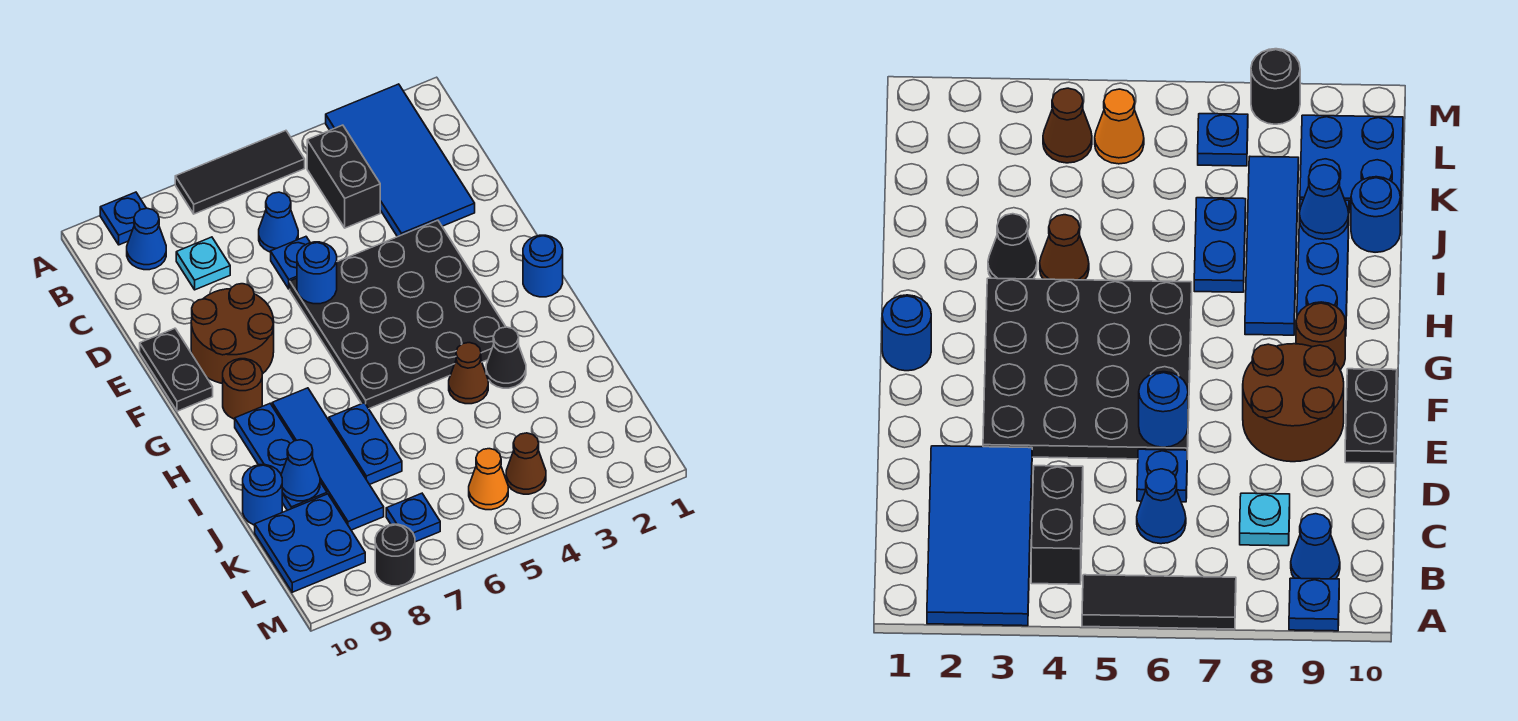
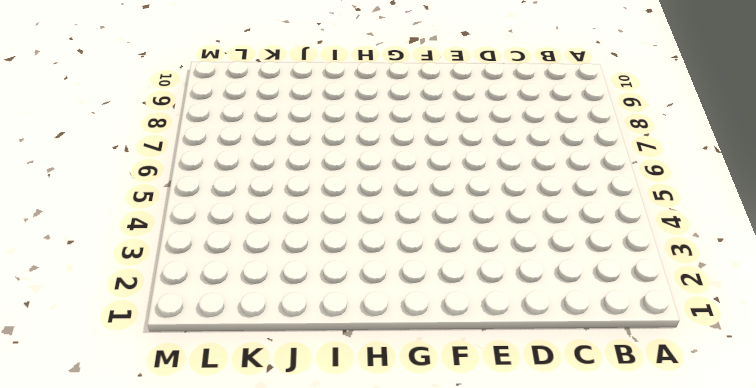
none -> blue tile A2:D3 level 1
none -> black tile A5:A7 level 1
none -> blue plate A9 level 1

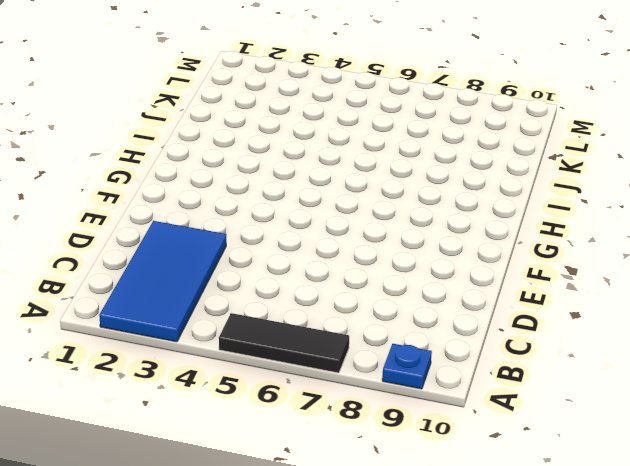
none -> black brick B4:C4 level 1
none -> blue cone B9 level 1
none -> blue cone C6 level 1

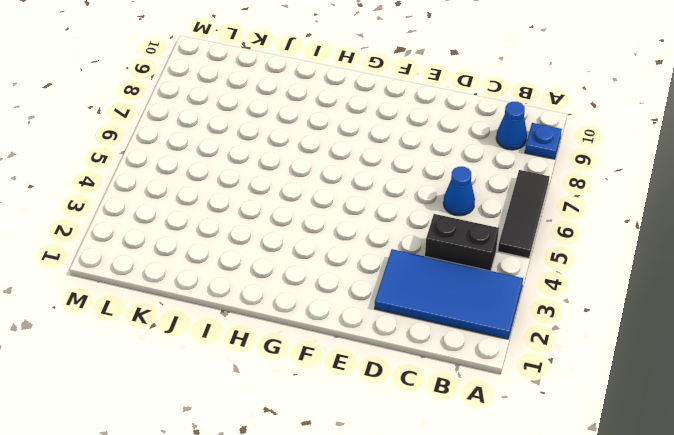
none -> cyan plate C8 level 1
none -> blue plate D6 level 1
none -> black plate E3:H6 level 1

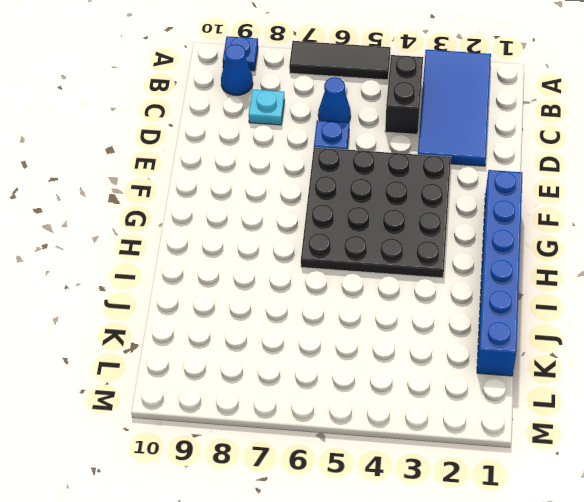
blue brick F1:K1 level 1 -> blue round brick G1 level 1
none -> brown round brick E8:F9 level 1
none -> black plate E10:F10 level 1
none -> brown round brick G9 level 1

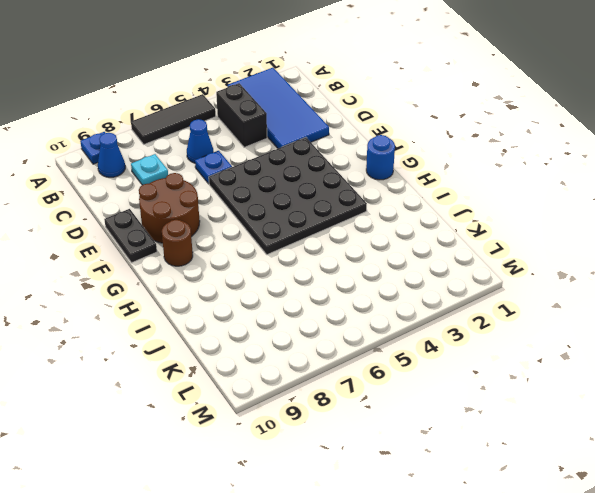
none -> blue tile H8:K8 level 1
none -> blue plate H9:J9 level 1
none -> black cone I3 level 1

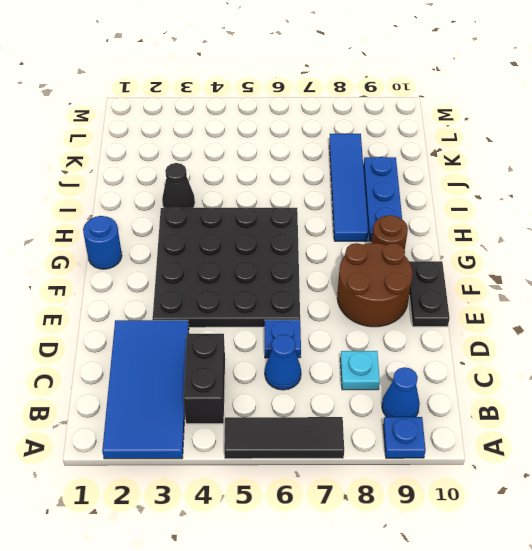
none -> brown cone I4 level 1
none -> blue plate I7:J7 level 1
none -> blue round brick J10 level 1

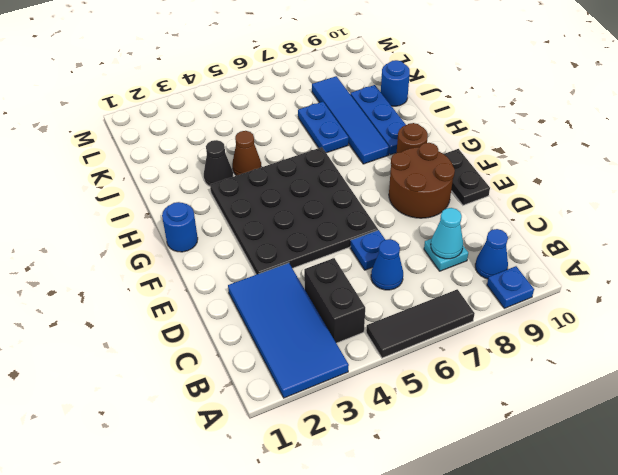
cyan cone C8 level 2 -> none
none -> blue plate K9:L10 level 1
none -> brown cone L4 level 1
none -> orange cone L5 level 1

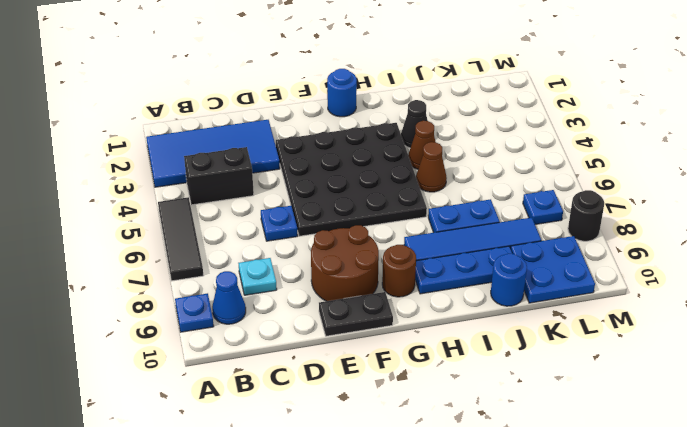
brown cone I5 level 1 -> brown cone L4 level 1
none -> blue cone C6 level 1
none -> orange cone L5 level 1
none -> blue round brick E6 level 2

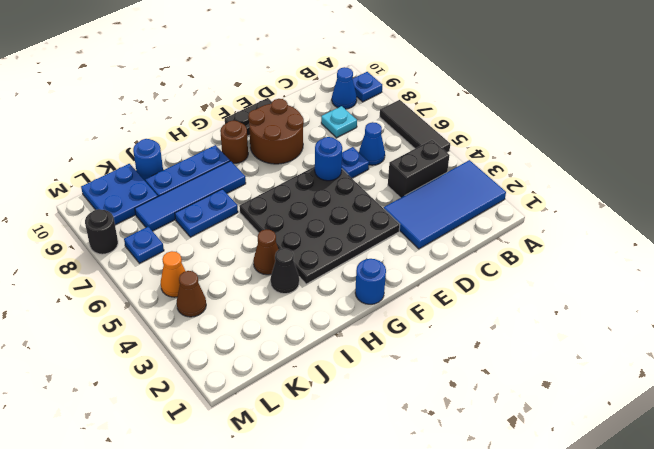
none -> blue cone J9 level 2

